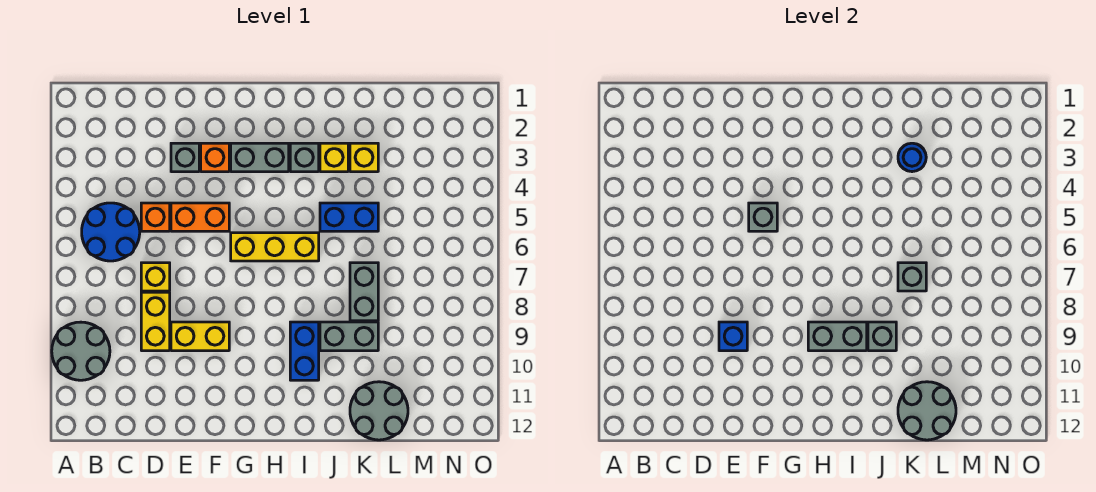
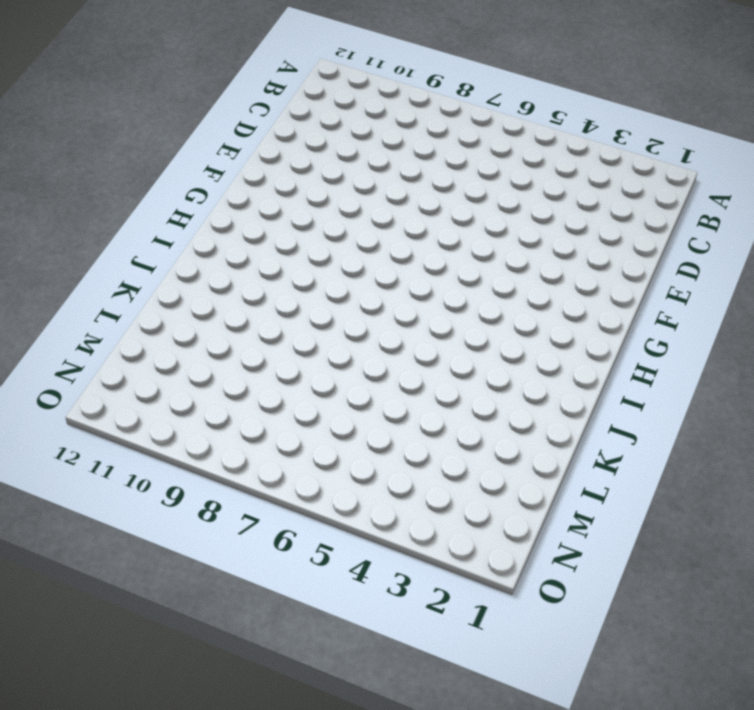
none -> grey round brick A9:B10 level 1
none -> blue round brick B5:C6 level 1
none -> orange brick D5 level 1

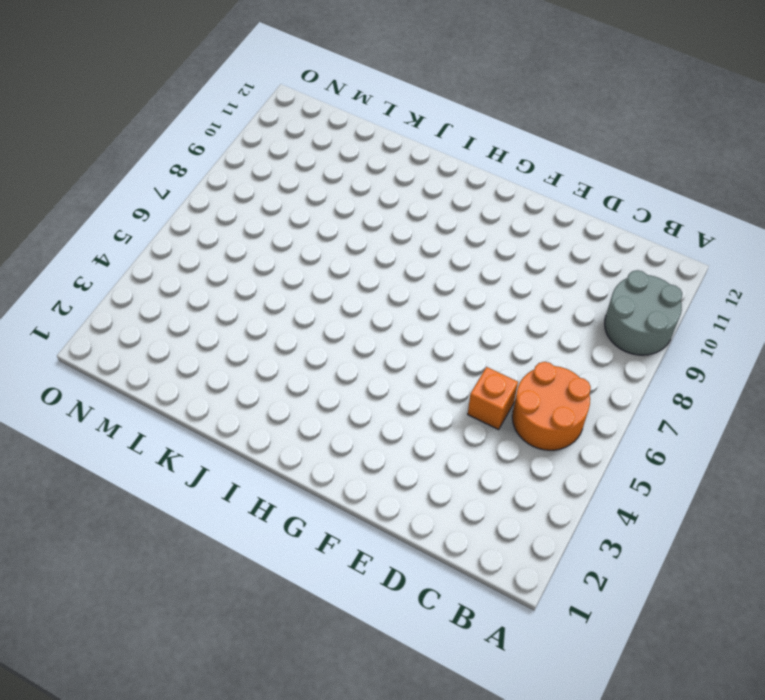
orange round brick B5:C6 level 1 -> blue round brick B5:C6 level 1
none -> yellow brick D7 level 1
none -> yellow brick D8:D9 level 1
none -> grey brick E3 level 1

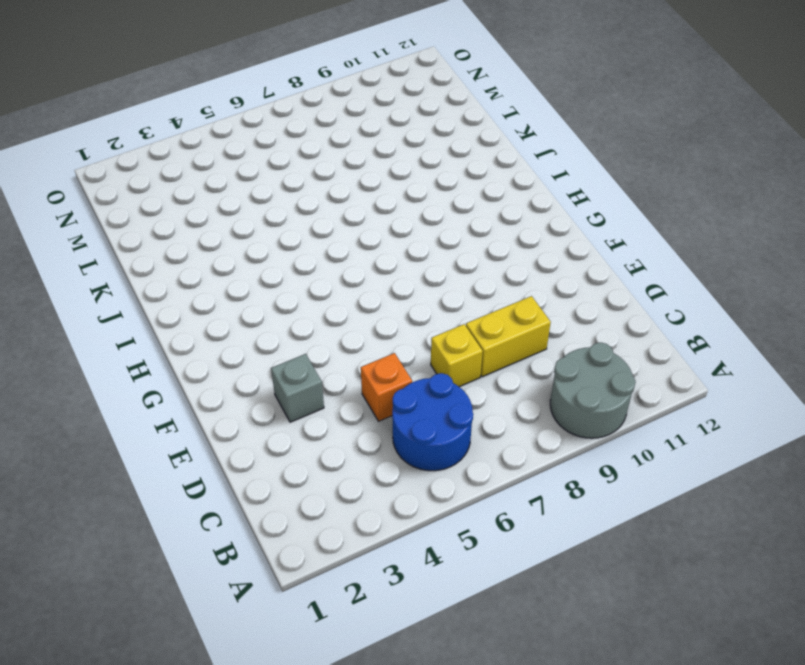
none -> orange brick E5:F5 level 1
none -> yellow brick E9:F9 level 1
none -> orange brick F3 level 1

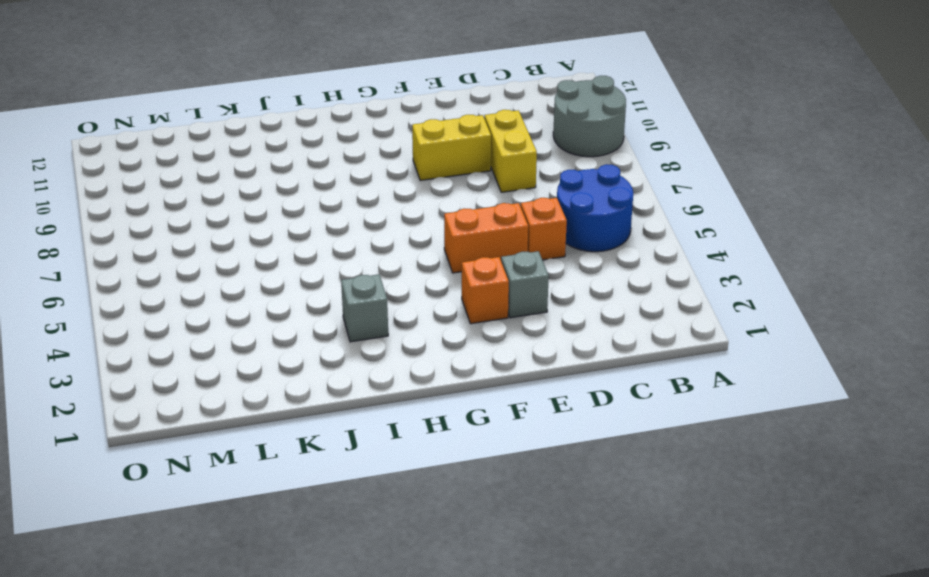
none -> yellow brick D7 level 1
none -> grey brick G3:H3 level 1
none -> yellow brick G6:I6 level 1

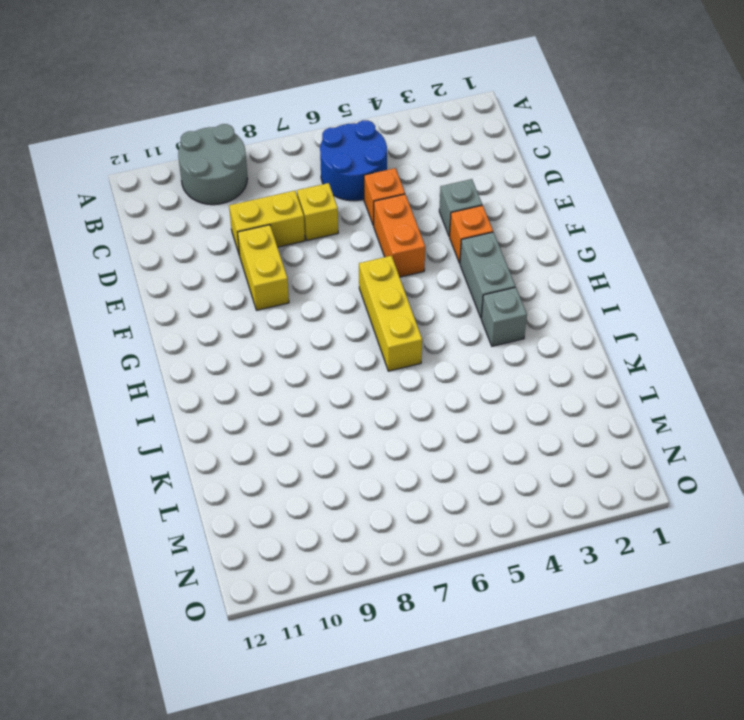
none -> blue brick I9:I10 level 1
none -> yellow brick J3 level 1
none -> blue brick J5:K5 level 1

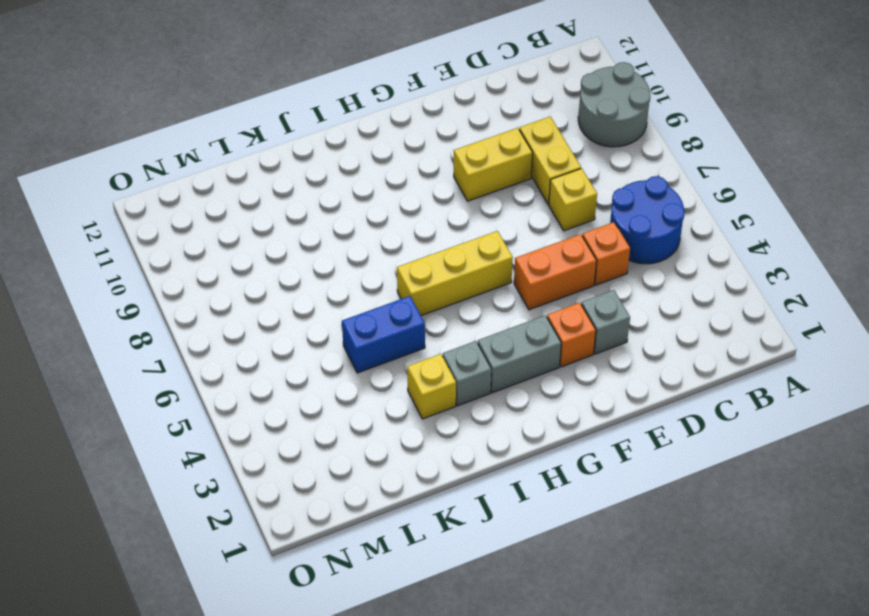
none -> blue brick I9:I10 level 1
none -> grey brick J9:K9 level 1
none -> yellow brick K3 level 1

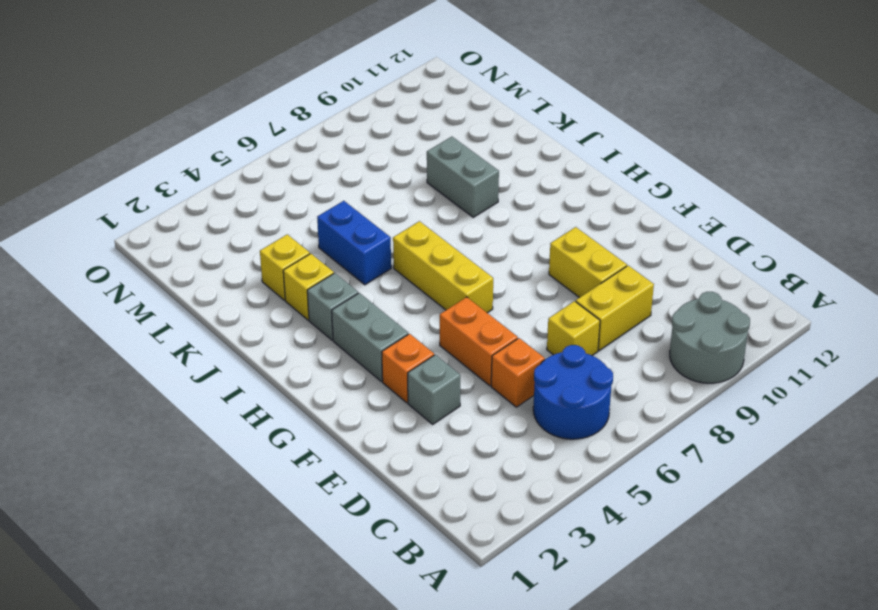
none -> blue brick I9:I10 level 1
none -> grey brick K7:K8 level 1
none -> grey round brick K11:L12 level 1

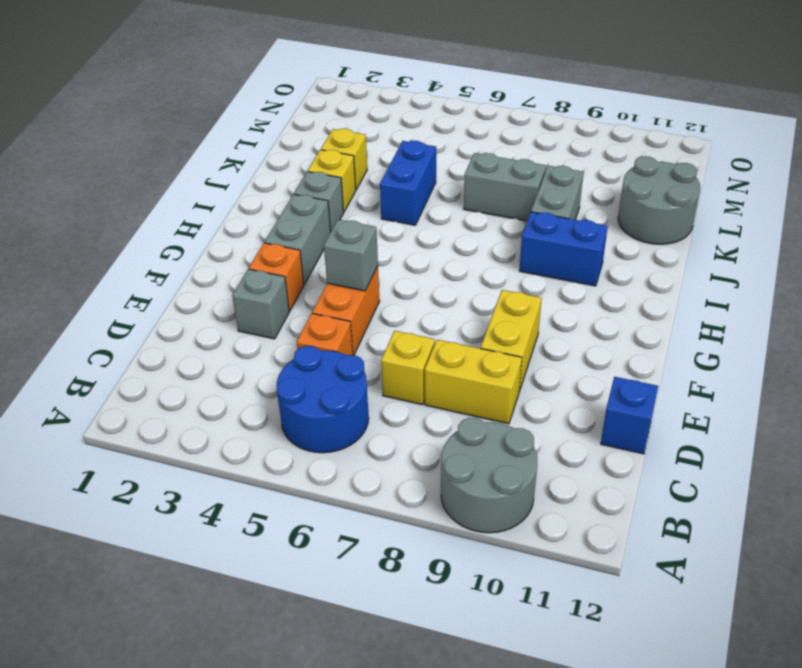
blue brick D12 level 1 -> blue brick E9 level 2
none -> yellow brick G6:I6 level 1
none -> grey brick H9:I9 level 2
none -> grey brick J9 level 2

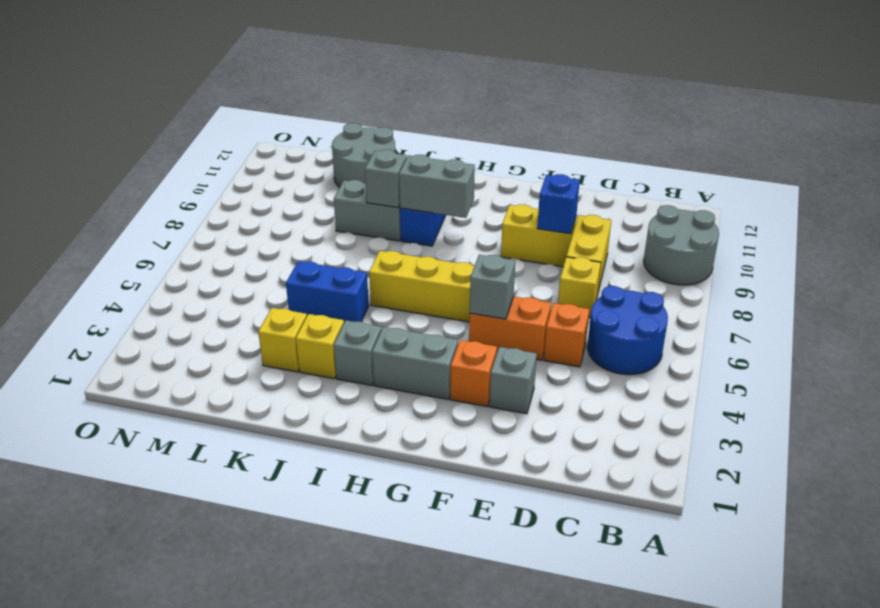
none -> grey brick K7:K8 level 1
none -> blue round brick K3 level 2
none -> grey brick K7 level 2

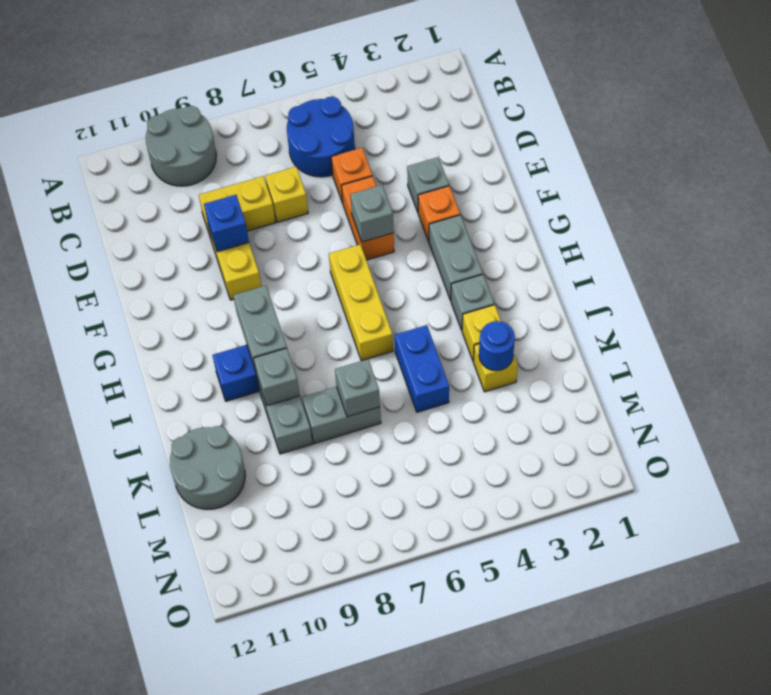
none -> grey round brick K11:L12 level 2

